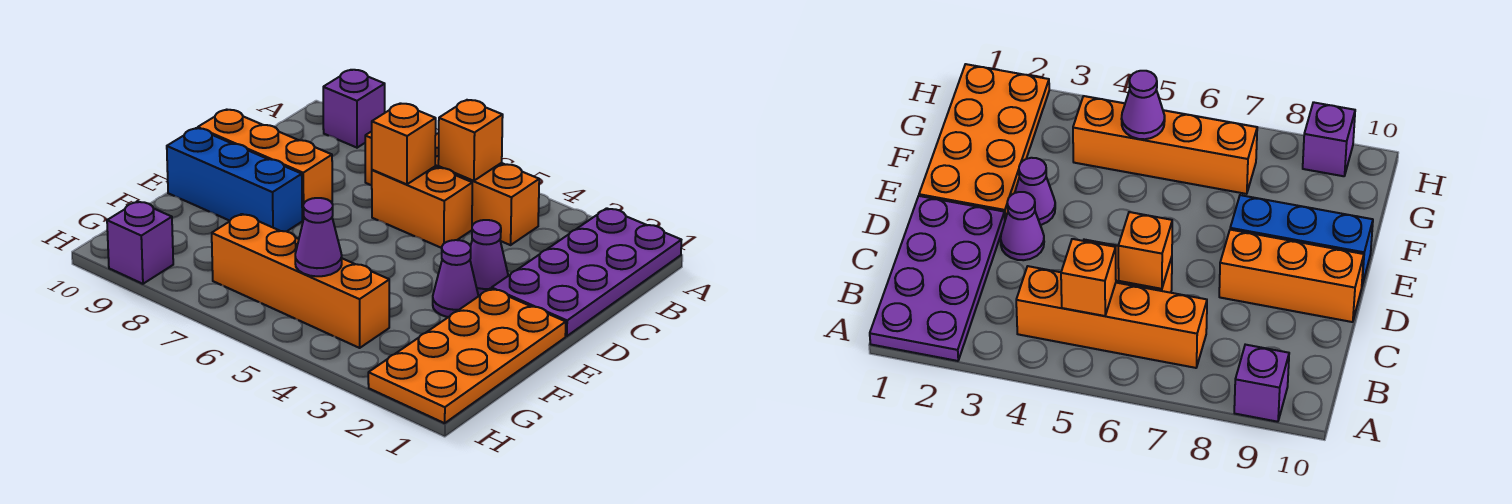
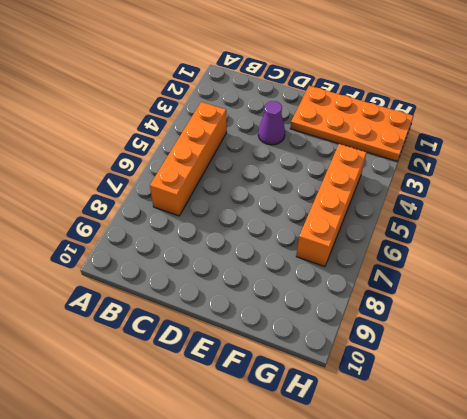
none -> purple plate A1:D2 level 1
none -> purple brick A9 level 1
none -> orange brick C5:C6 level 1

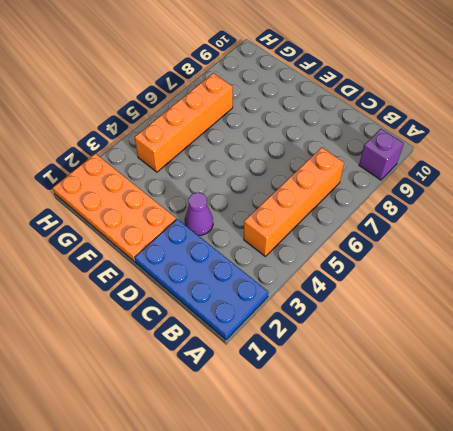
blue plate A1:D2 level 1 -> purple plate A1:D2 level 1
none -> orange brick C5:C6 level 1
none -> orange brick D8:D10 level 1
none -> purple cone E3 level 1

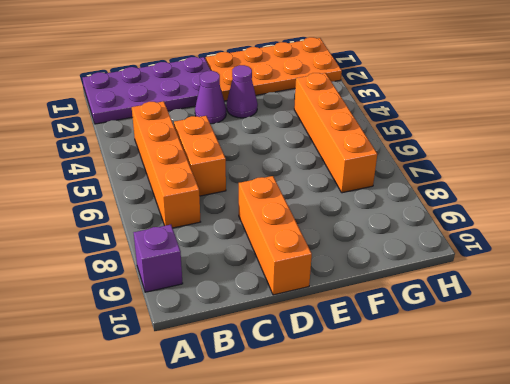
none -> blue brick E8:E10 level 1
none -> purple brick H9 level 1
none -> orange brick B5 level 2

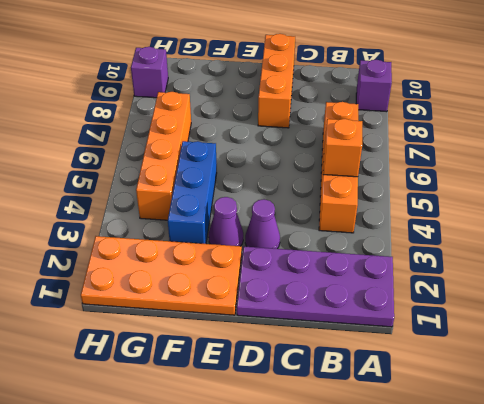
blue brick F3:F5 level 1 -> blue brick E8:E10 level 1
none -> orange brick C5:C6 level 1
none -> orange brick C6 level 2
none -> purple cone G5 level 2

